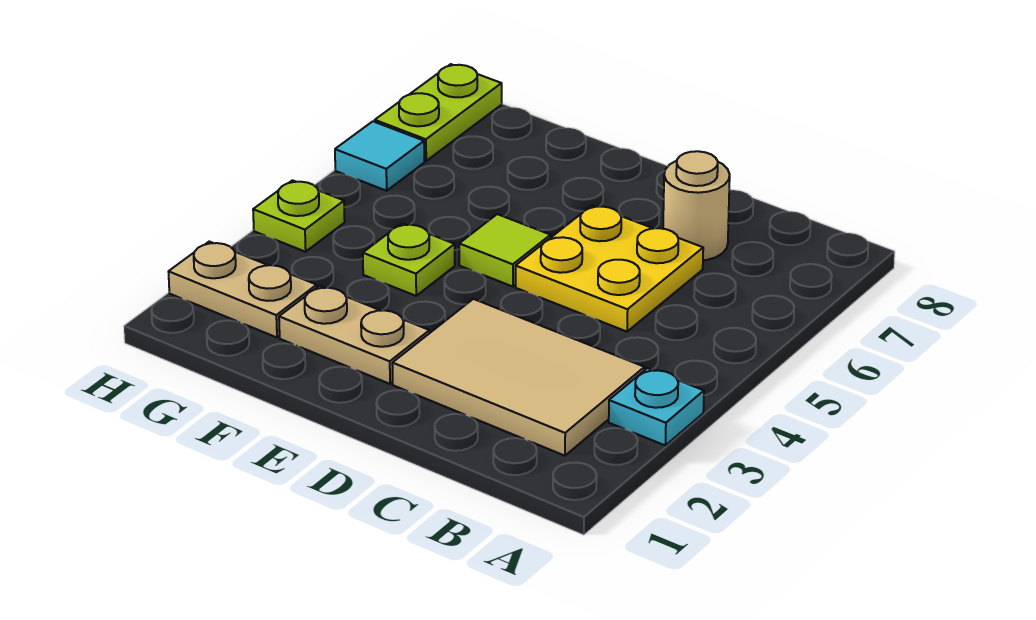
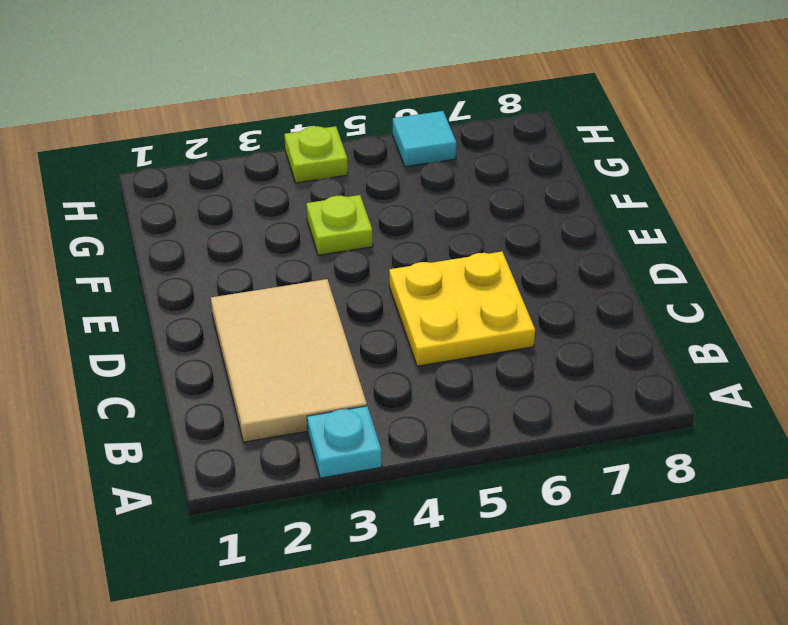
none -> tan round brick C7 level 1
none -> tan plate E2:F2 level 1

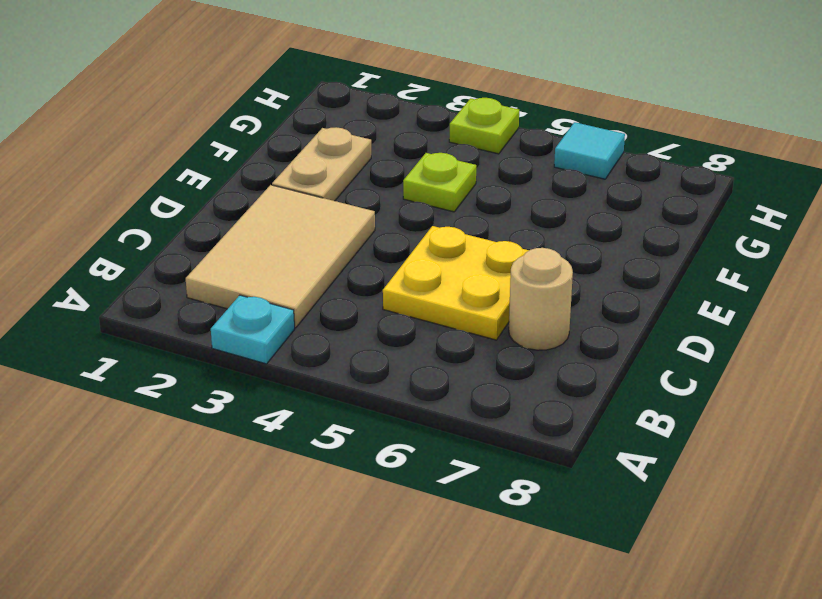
none -> lime tile E5 level 1
none -> tan plate G2:H2 level 1

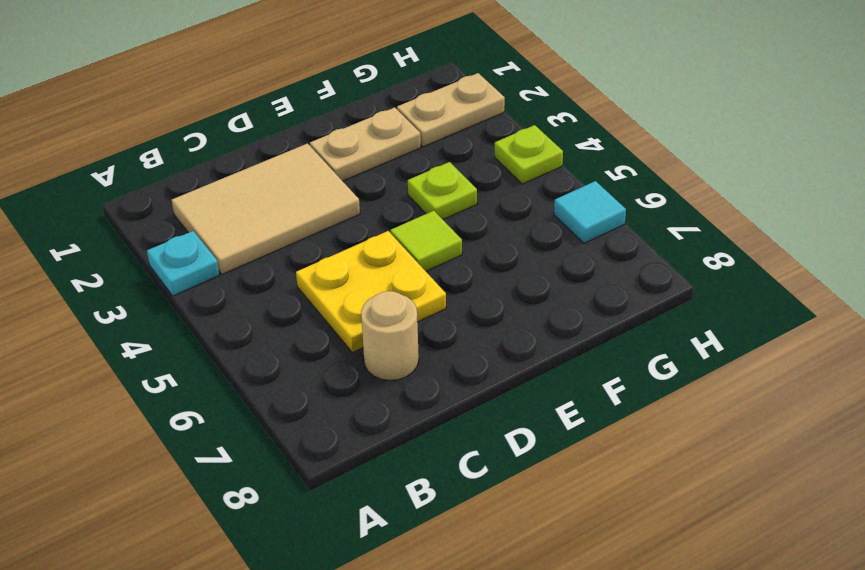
none -> lime plate H7:H8 level 1

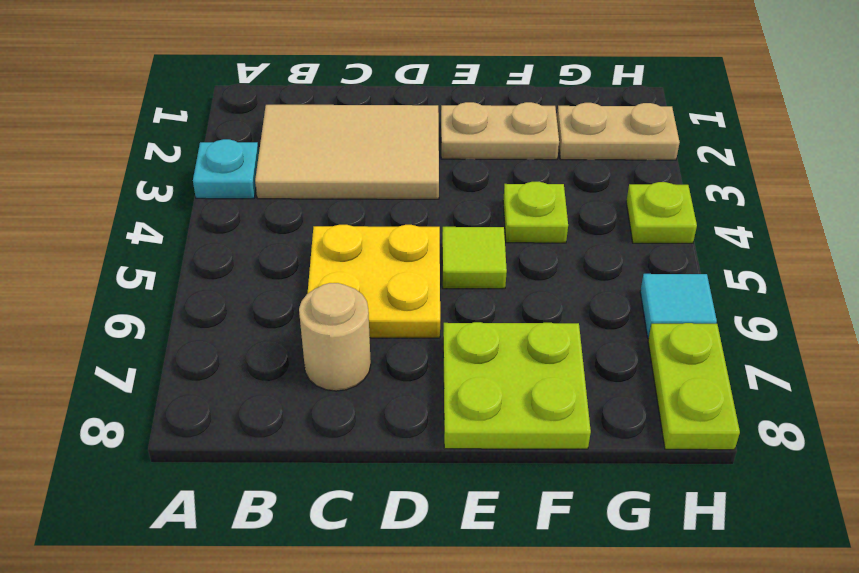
lime plate E7:F8 level 1 -> none

